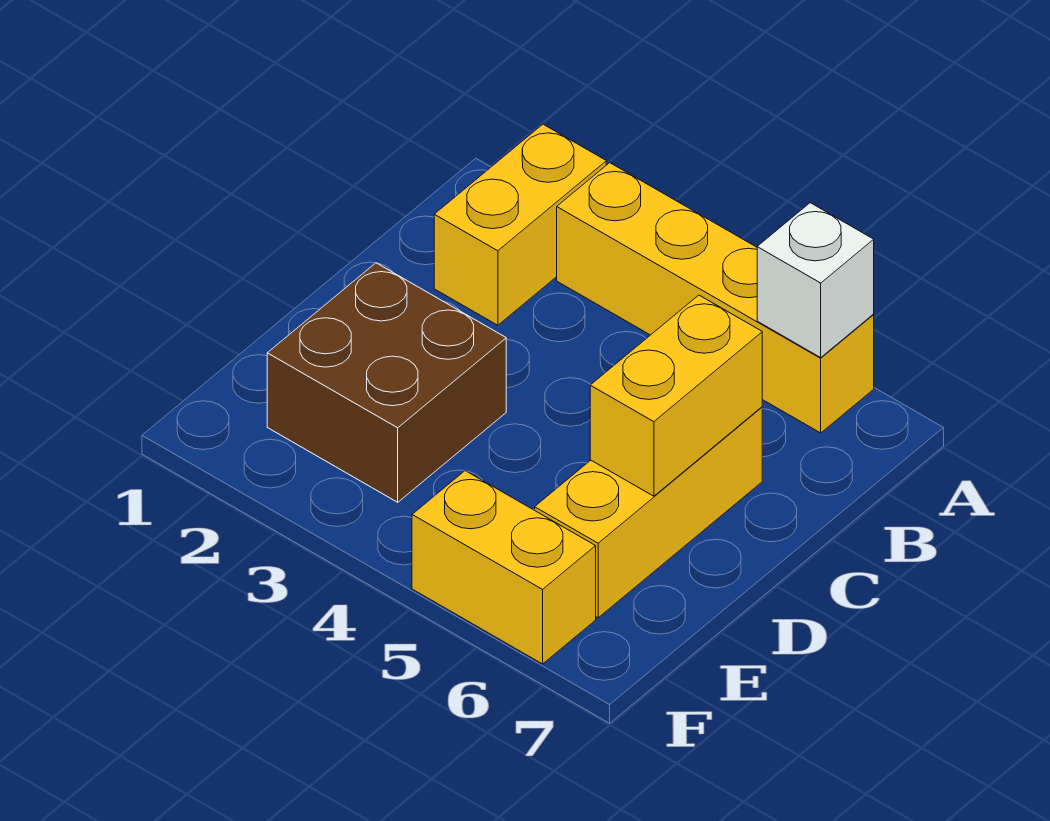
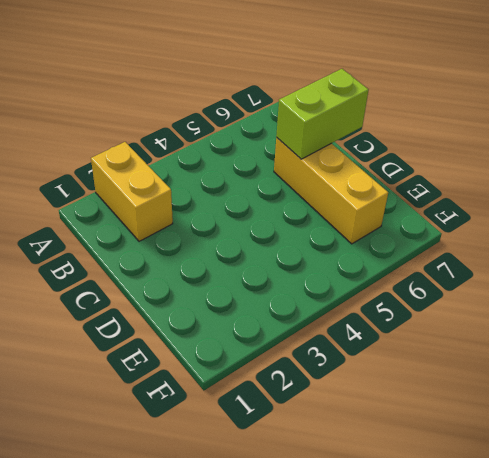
lime brick C6:C7 level 2 -> yellow brick C6:D6 level 2
none -> yellow brick A3:A6 level 1
none -> brown brick D2:E3 level 1

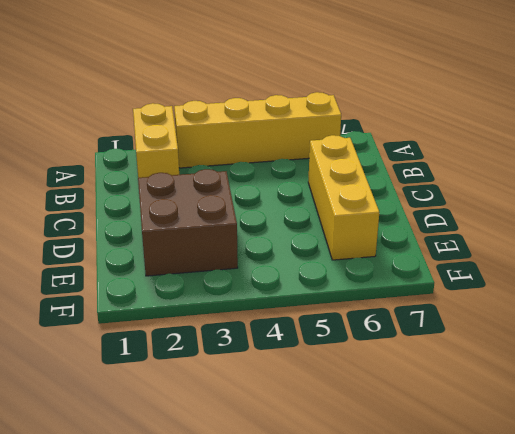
none -> yellow brick F5:F6 level 1
none -> white brick A6 level 2

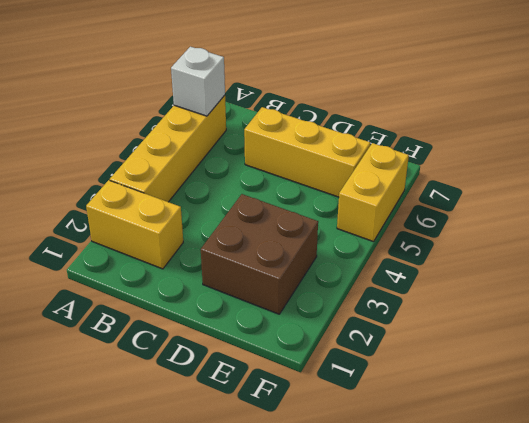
none -> yellow brick C6:D6 level 2

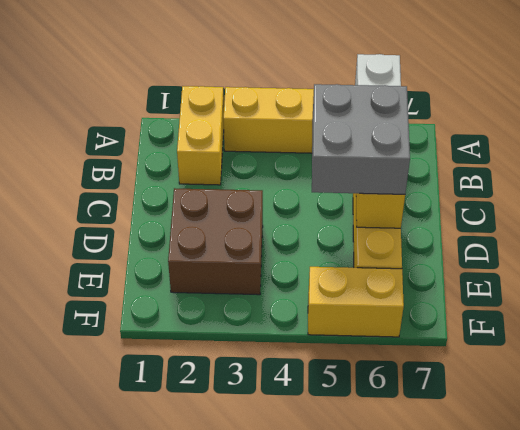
grey brick C5:D6 level 3 -> none

